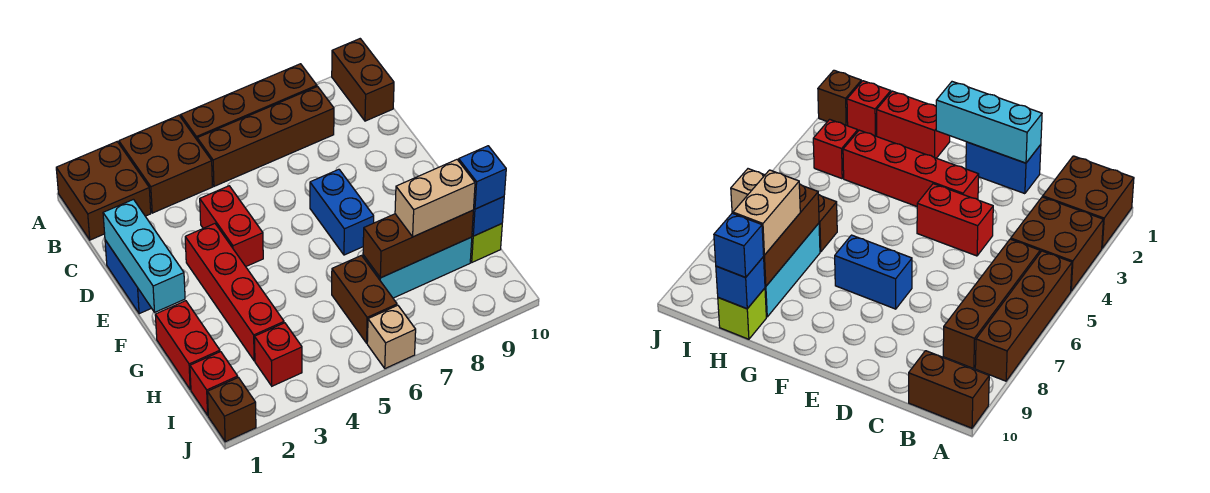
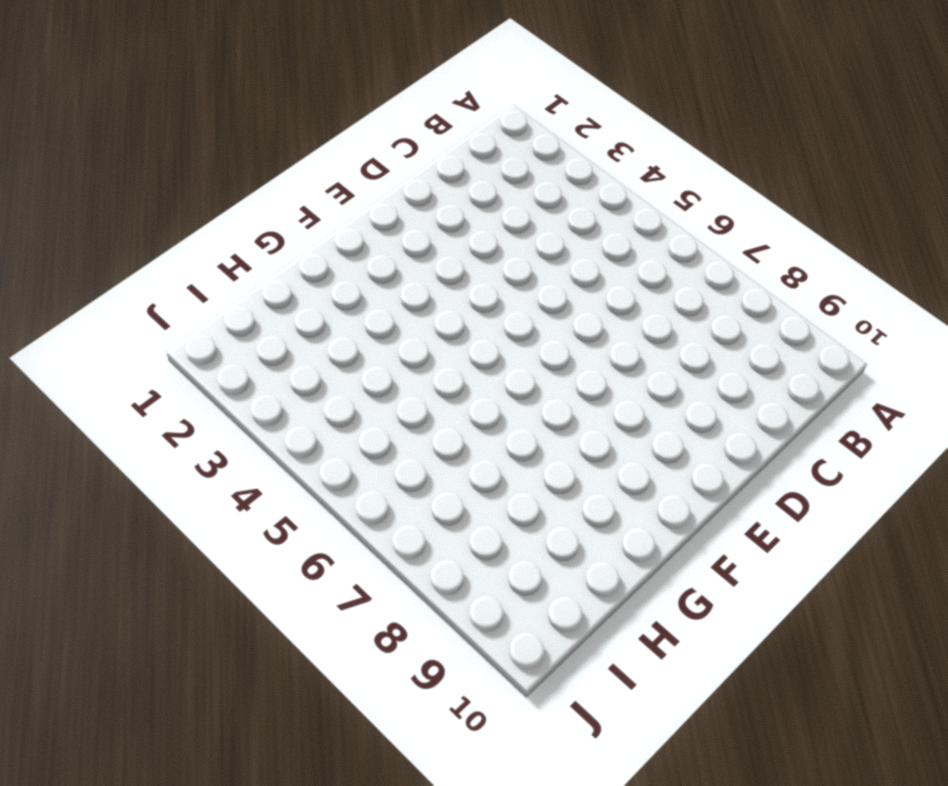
none -> brown brick A1:B2 level 1
none -> brown brick A3:B4 level 1
none -> brown brick A5:A8 level 1

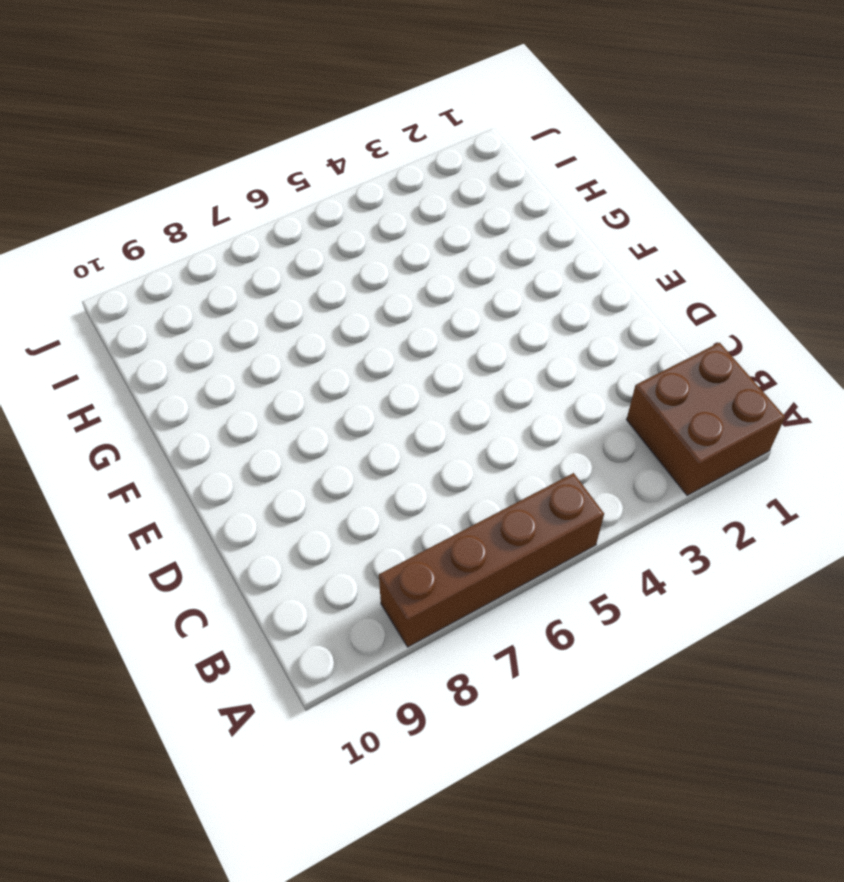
none -> brown brick A3:B4 level 1
none -> brown brick A10:B10 level 1
none -> brown brick B5:B8 level 1

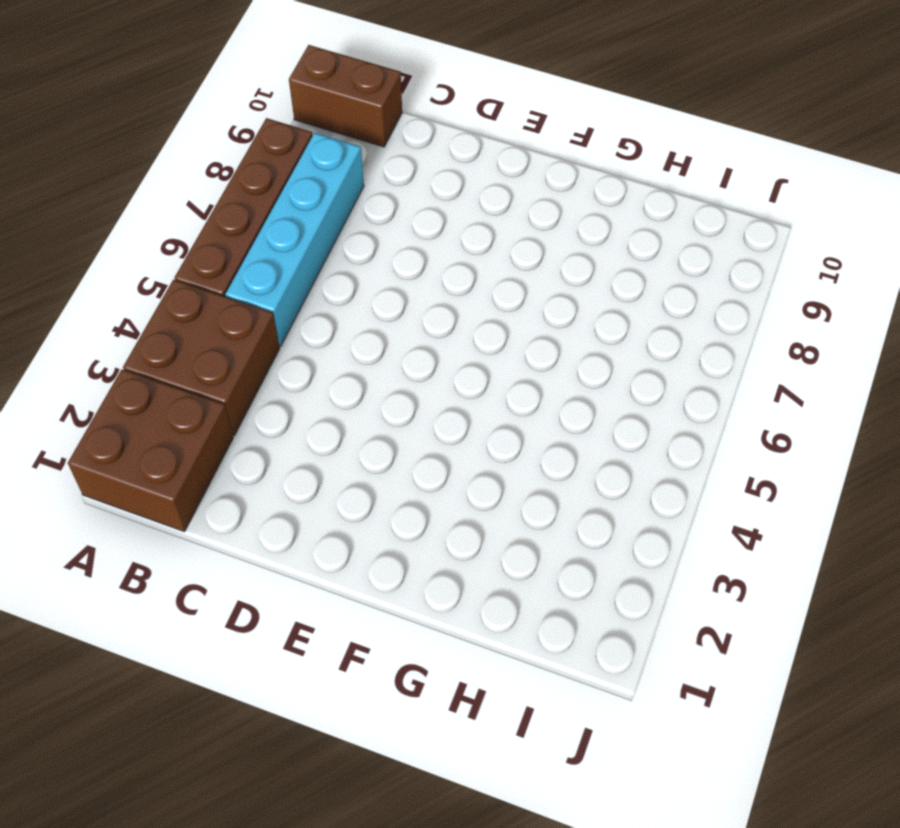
cyan brick B5:B8 level 1 -> brown brick B5:B8 level 1
none -> blue brick D1:E1 level 1
none -> red brick D4:E4 level 1
none -> red brick E3:H3 level 1

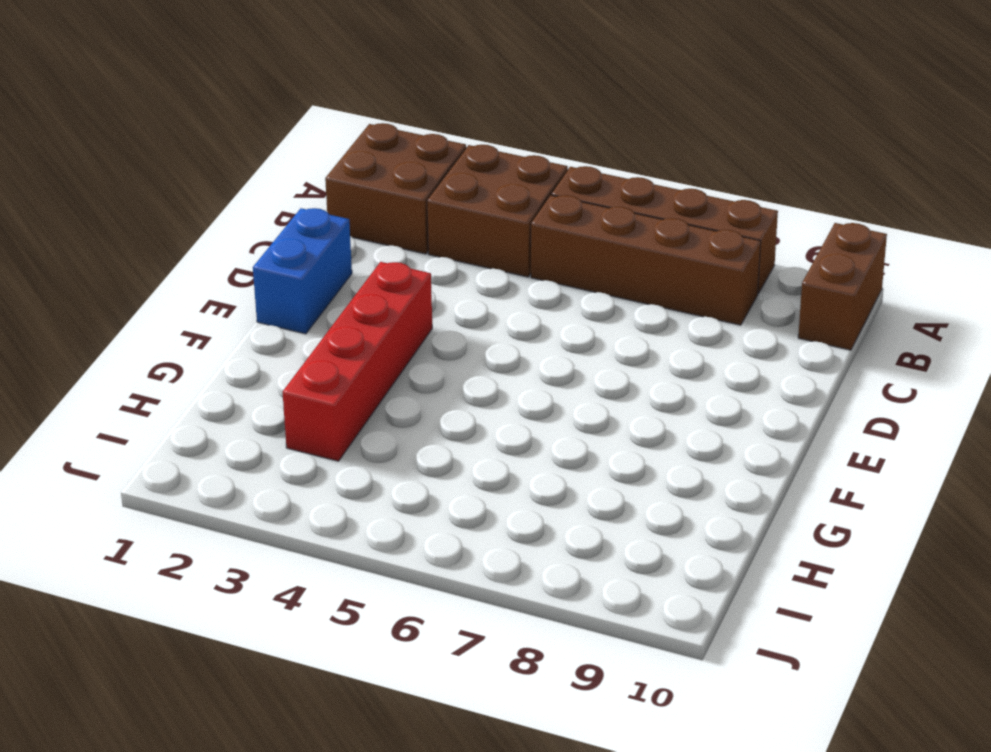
none -> red brick D4:E4 level 1
none -> blue brick E7:F7 level 1
none -> red brick G1:H1 level 1

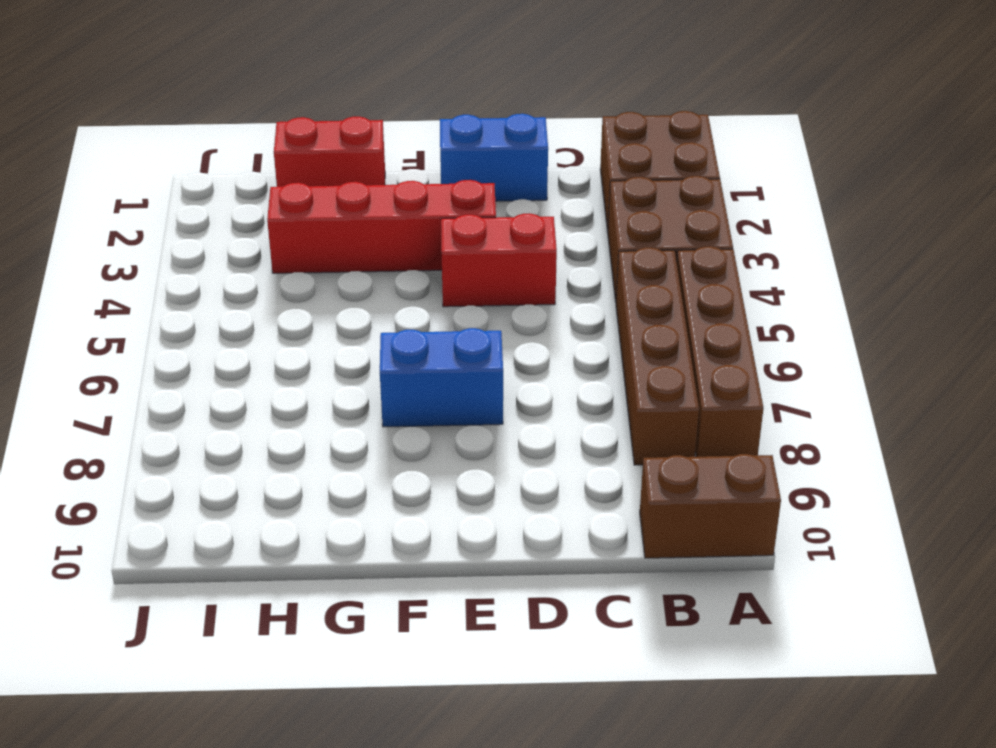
none -> brown brick H6:I6 level 1
none -> cyan brick H7:H9 level 1
none -> lime brick H10 level 1

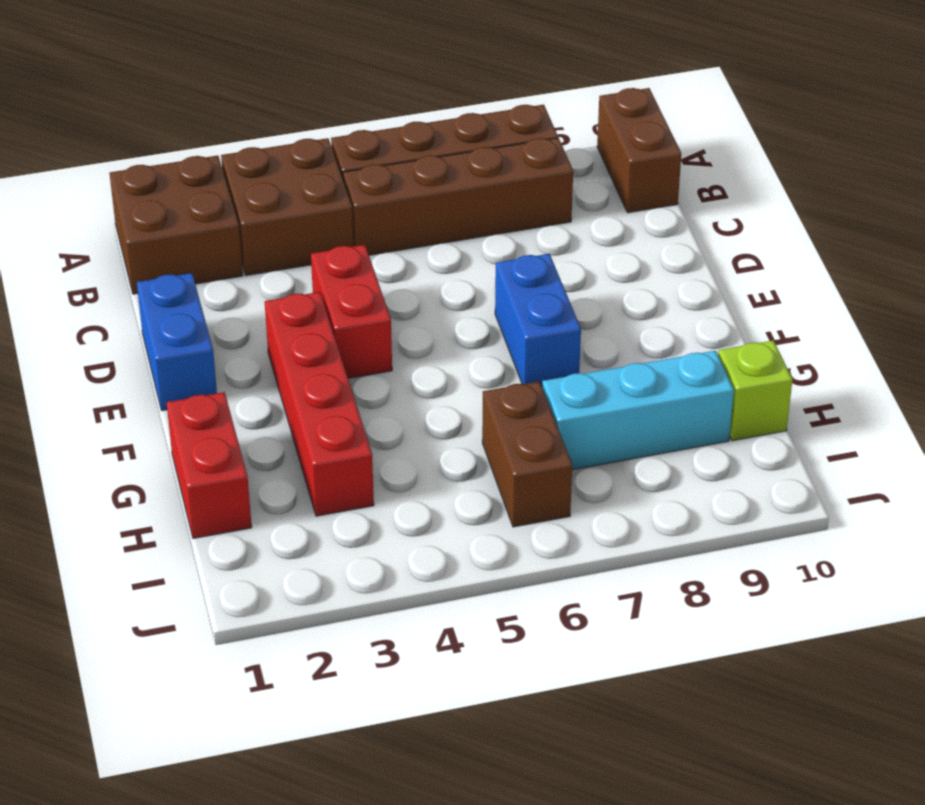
none -> red brick I1 level 1
none -> red brick I3 level 1
none -> brown brick J1 level 1

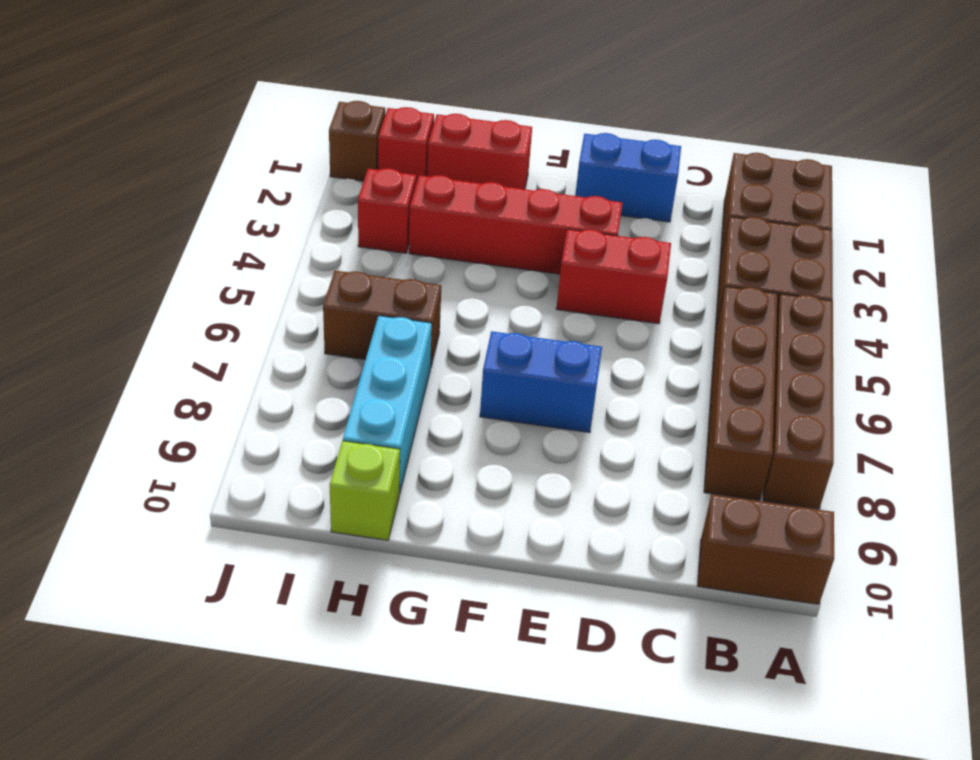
none -> tan brick J6 level 1
none -> cyan brick D1:F1 level 2
none -> brown brick H7:H9 level 2

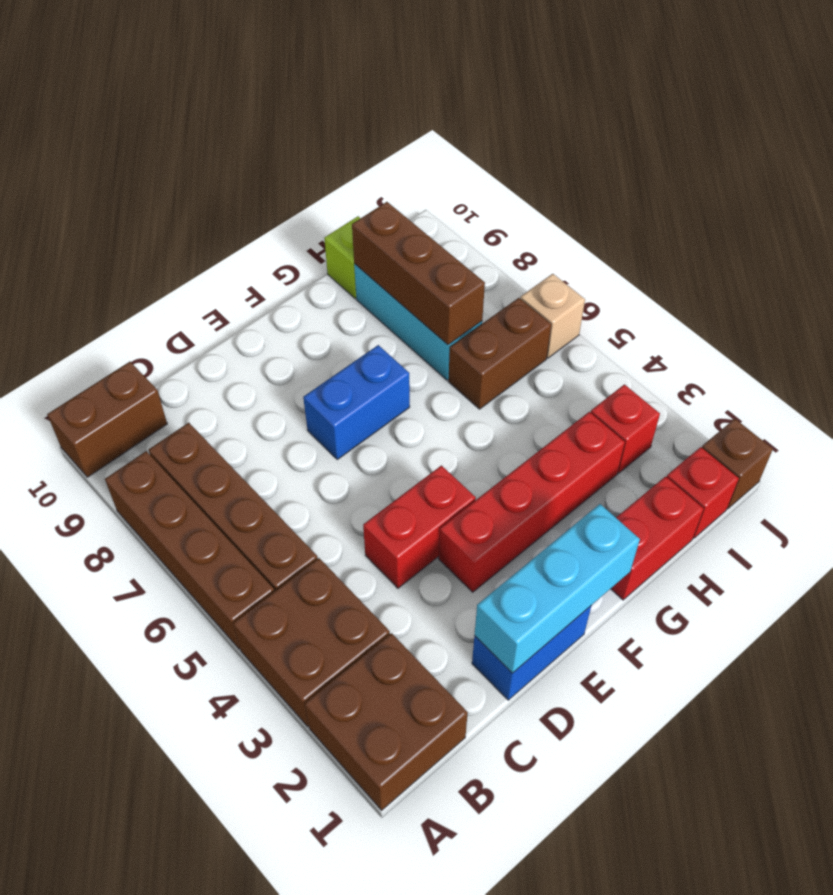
none -> blue brick H10 level 2
none -> tan brick H8:H9 level 3
none -> blue brick H10 level 3

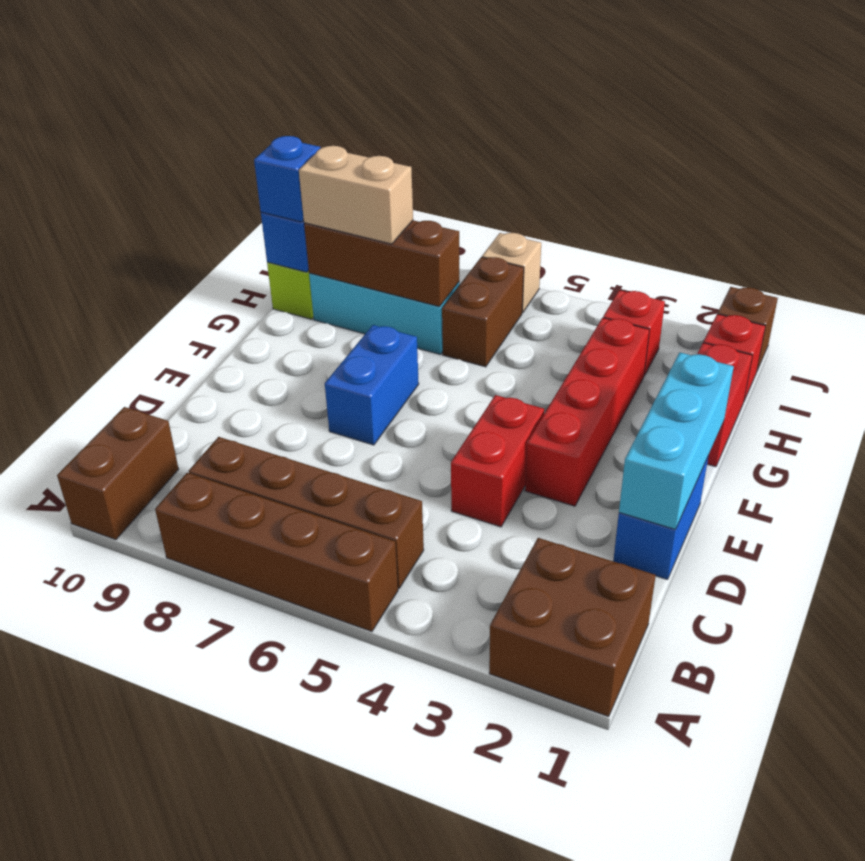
none -> brown brick A3:B4 level 1

